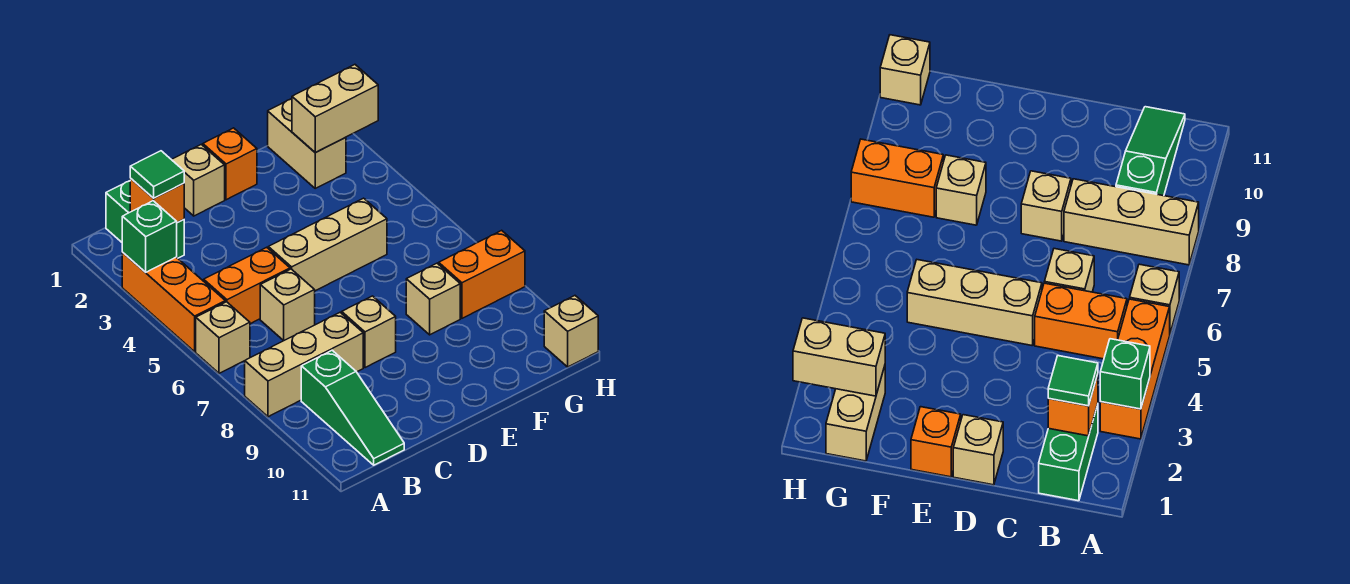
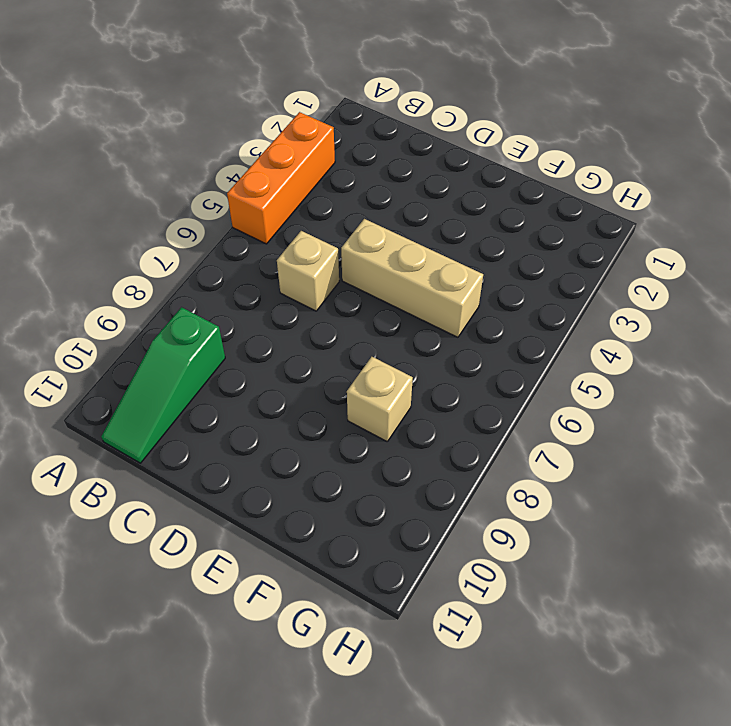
none -> tan brick A6 level 1
none -> tan brick A8:C8 level 1
none -> green brick B1:B2 level 1

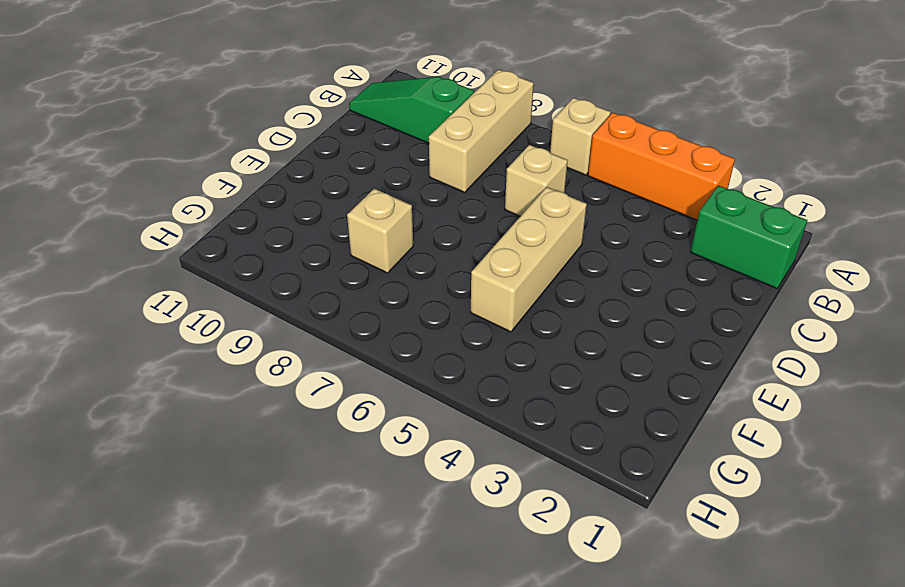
none -> orange brick B5:C5 level 1
none -> tan brick D1 level 1
none -> tan brick D8 level 1

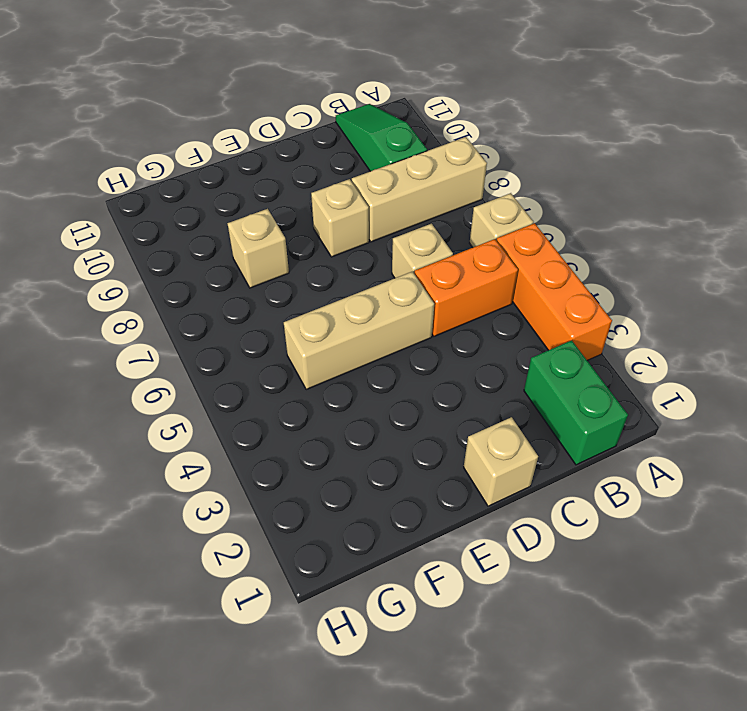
none -> orange brick E1 level 1
none -> tan brick G1:G2 level 1
none -> orange brick G8:H8 level 1

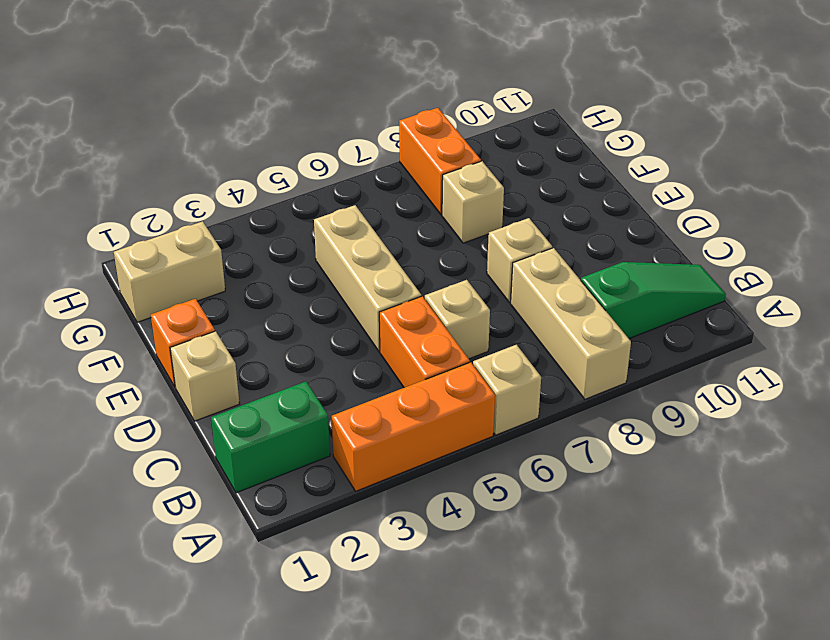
none -> tan brick H11 level 1
none -> green brick A3 level 2
none -> orange brick B2 level 2

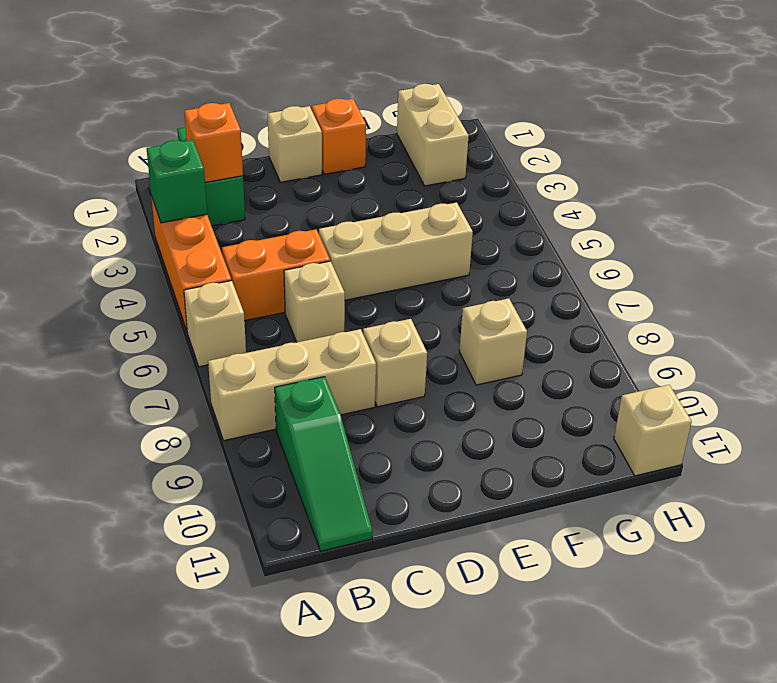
none -> orange brick G8:H8 level 1
none -> tan brick G2:H2 level 2
none -> green tile B2 level 3

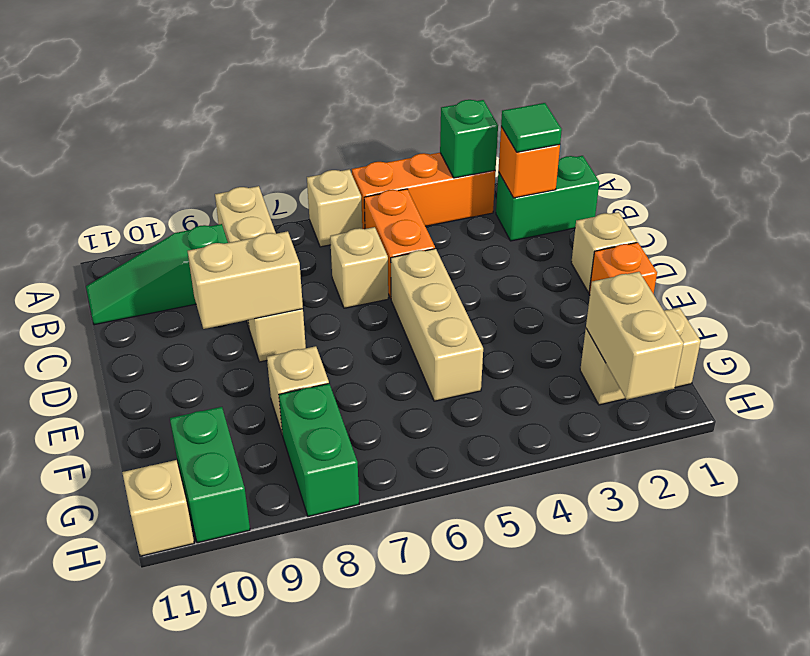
tan brick D8:D9 level 2 -> none
green brick G8:H8 level 1 -> orange brick G8:H8 level 1
green brick G10:H10 level 1 -> none

